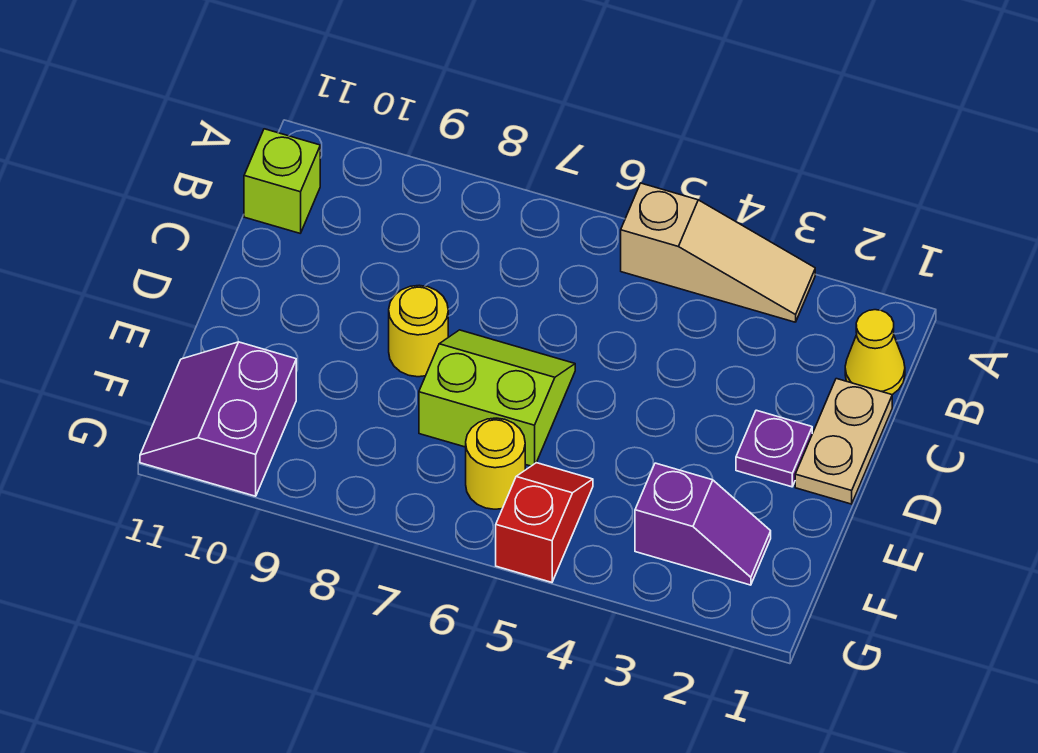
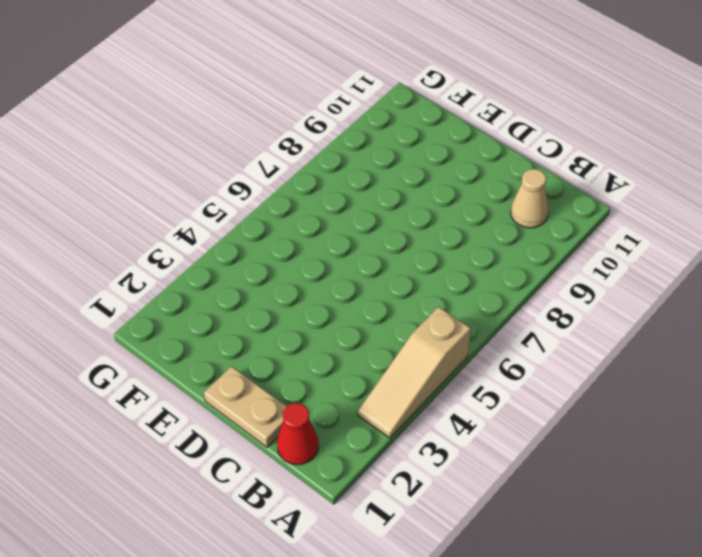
red cone B1 level 1 -> yellow cone B1 level 1
tan cone B10 level 1 -> none
none -> lime brick B11 level 1
none -> purple plate D2 level 1

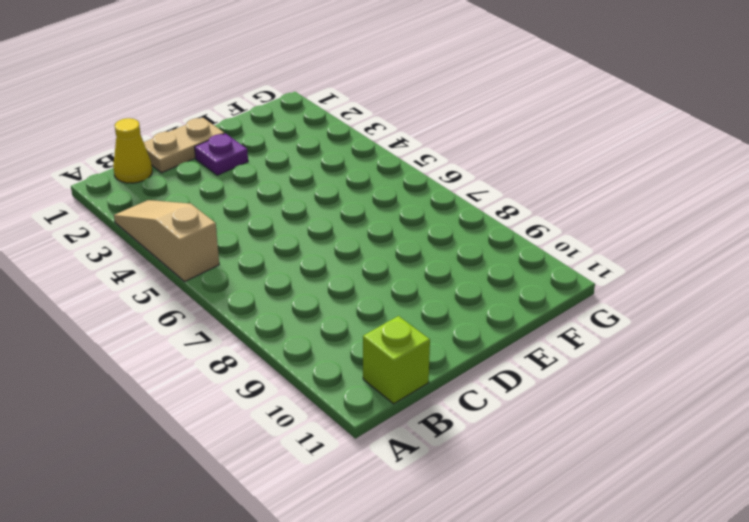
none -> lime slope D6:E7 level 1 top E
none -> yellow round brick D8 level 1

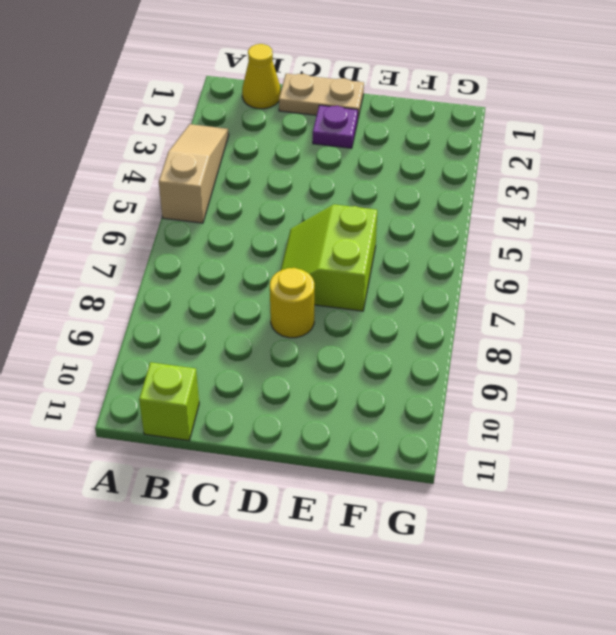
none -> purple slope F2:F3 level 1 top 3
none -> red slope F5:G5 level 1 top G

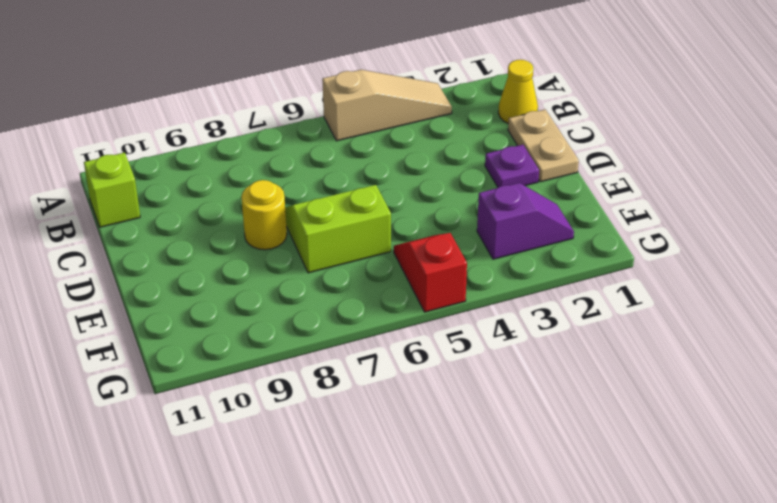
none -> yellow round brick F6 level 1
none -> purple slope F10:G11 level 1 top 10

